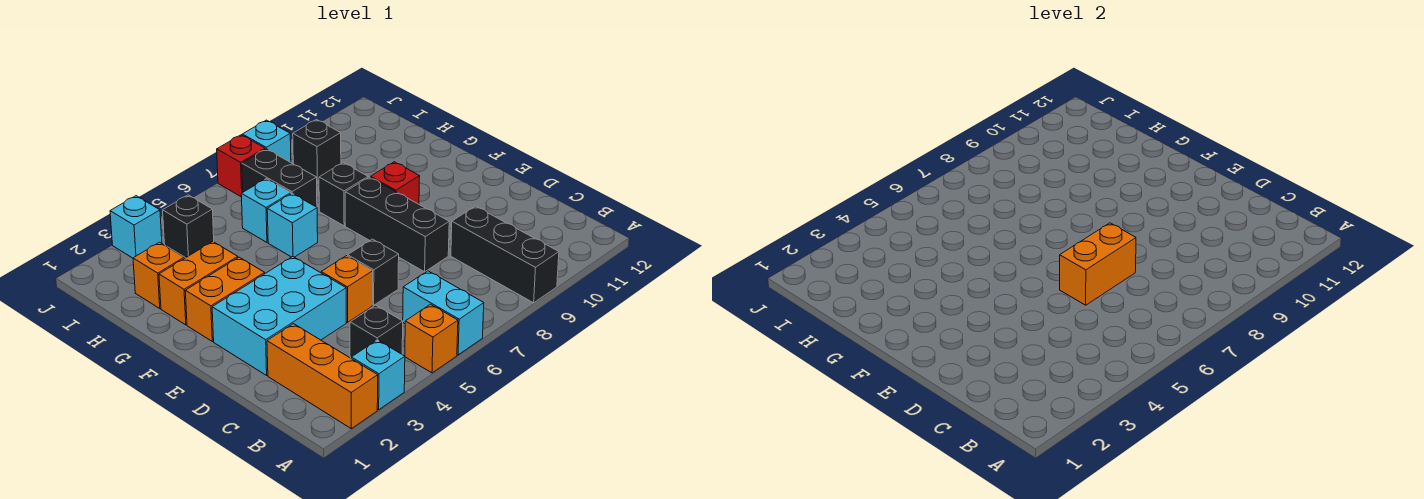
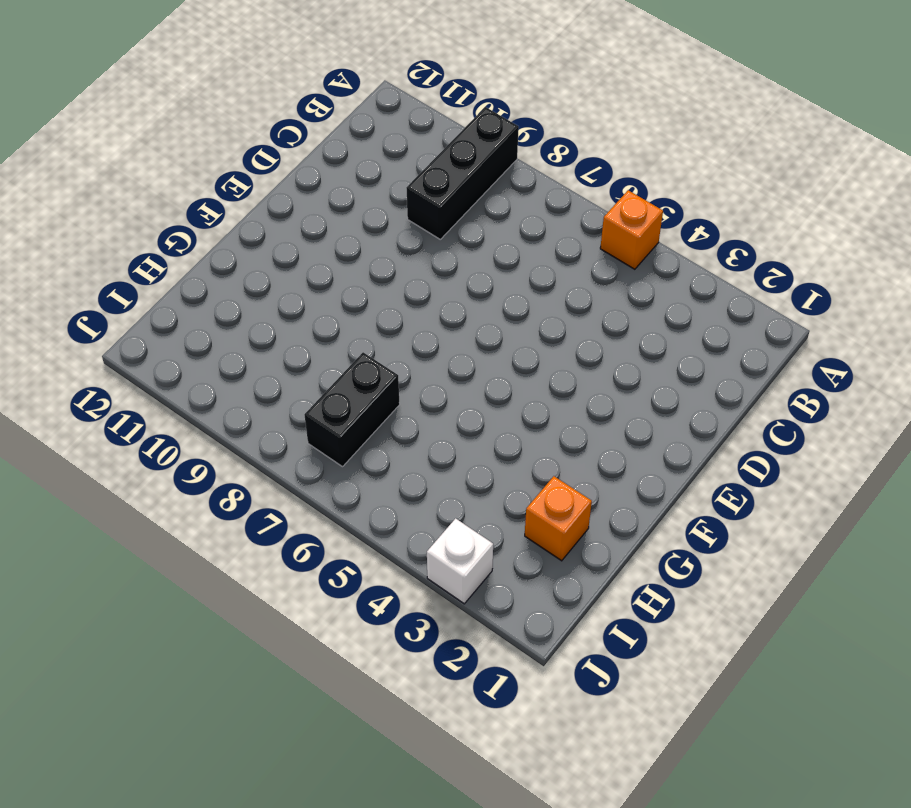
white brick J3 level 1 -> cyan brick J3 level 1
none -> orange brick A2:C2 level 1
none -> cyan brick A3 level 1
none -> cyan brick A6:B6 level 1

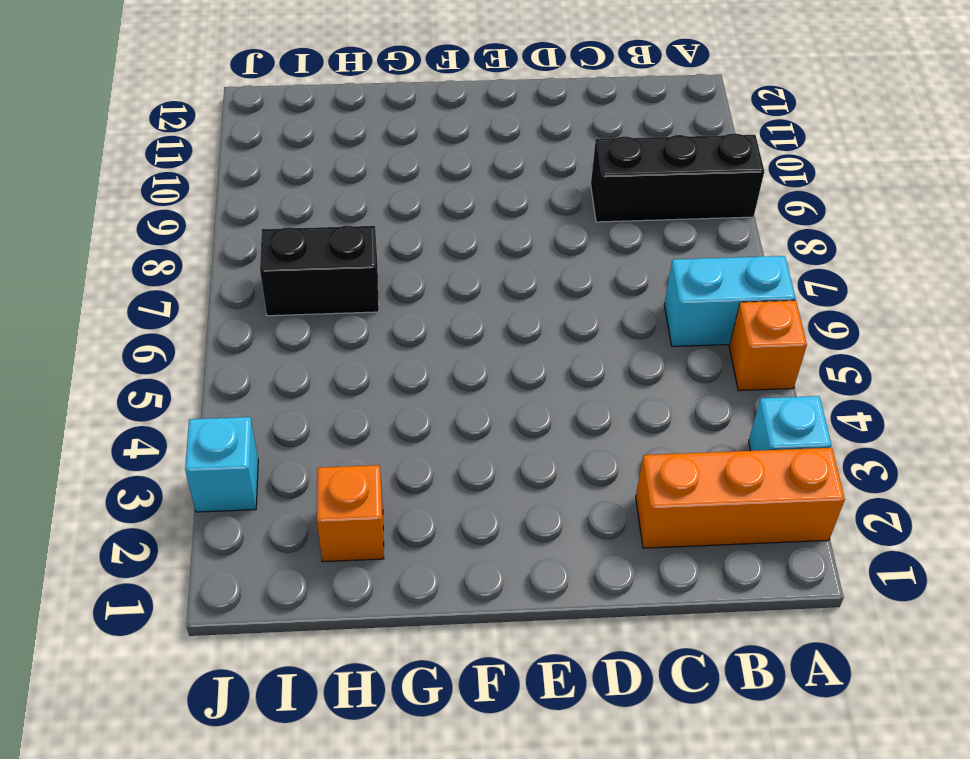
none -> black brick B4 level 1
none -> cyan brick D2:E4 level 1
none -> orange brick D5 level 1

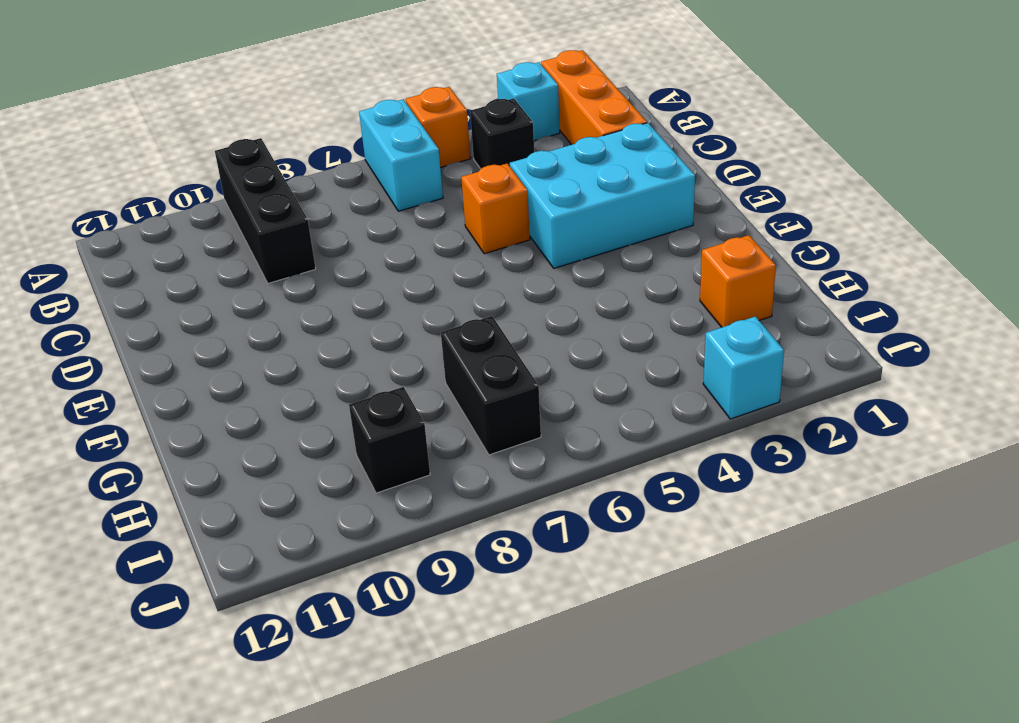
none -> black brick D6 level 1
none -> black brick D8:F8 level 1
none -> orange brick F2:F3 level 1

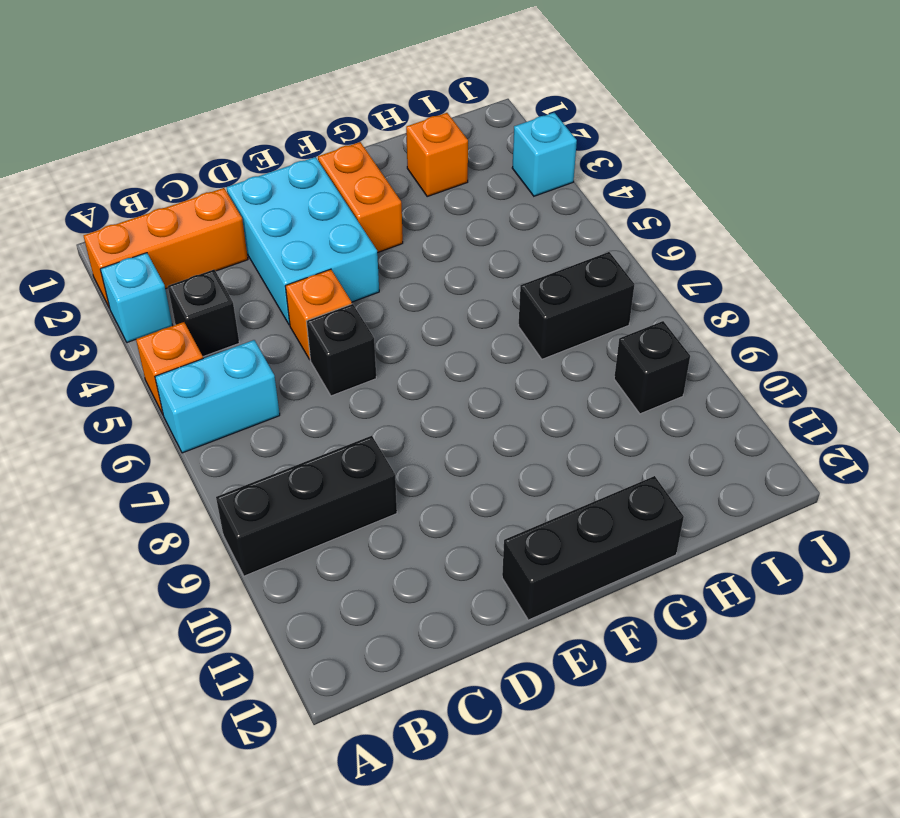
black brick E12:G12 level 1 -> black brick D8:F8 level 1
none -> red brick F9 level 1
none -> orange brick G2:G3 level 1
none -> cyan brick G6 level 1

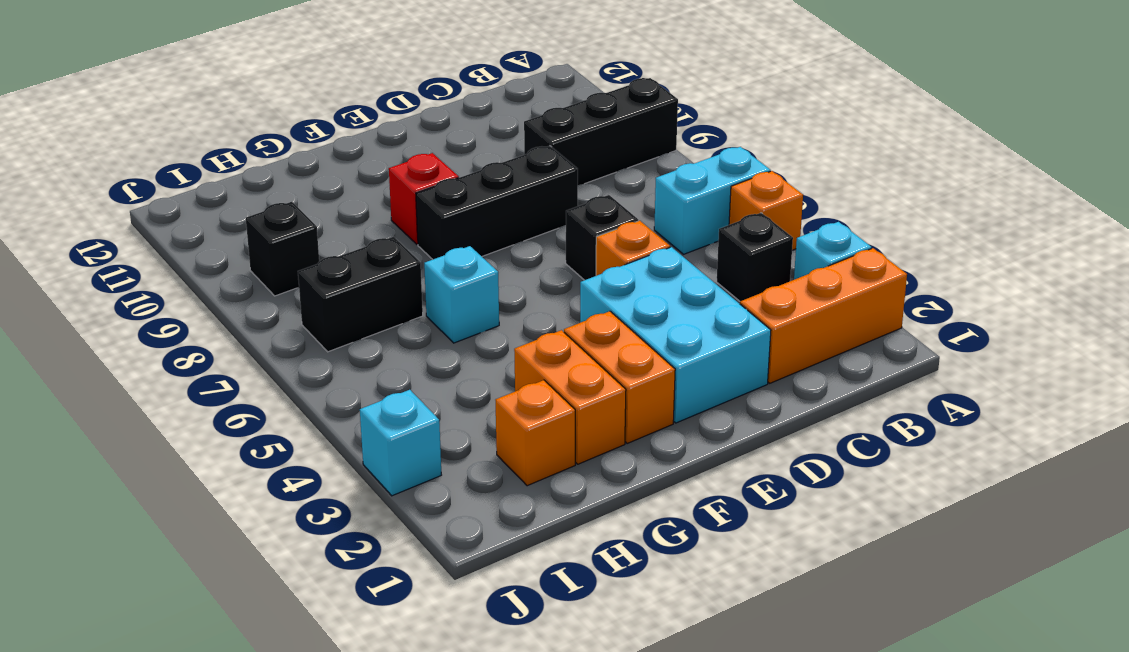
none -> black brick G8 level 1
none -> cyan brick H6 level 1
none -> black brick I4 level 1

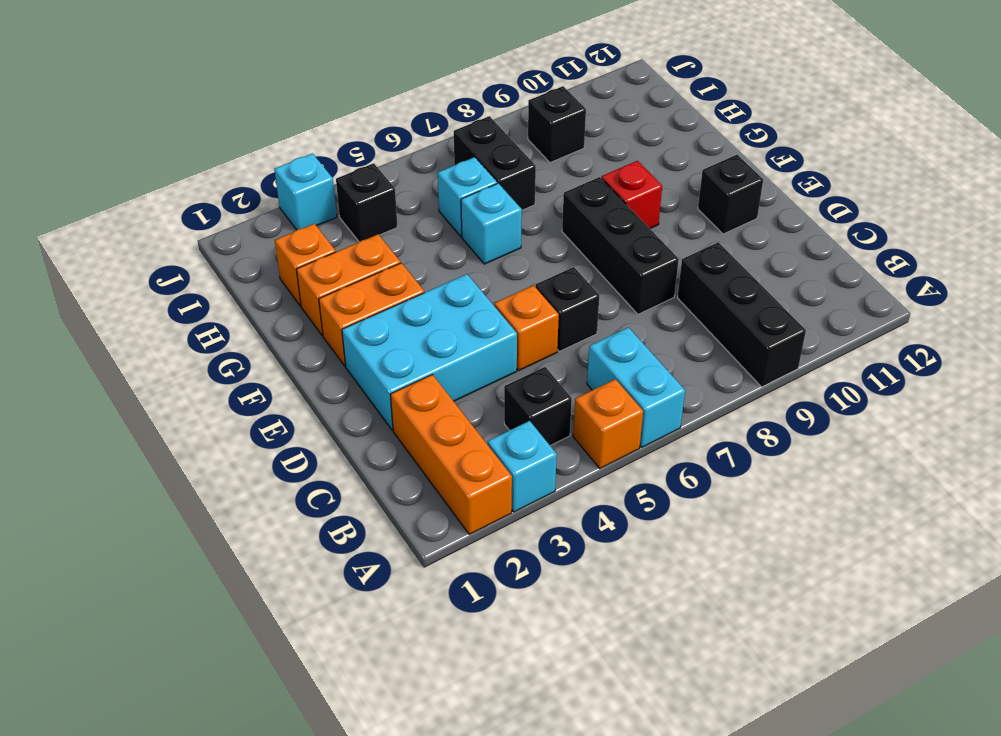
black brick E11 level 1 -> black brick G8 level 1
none -> red brick J7 level 1
none -> cyan brick J8 level 1
none -> orange brick D6:D7 level 2

